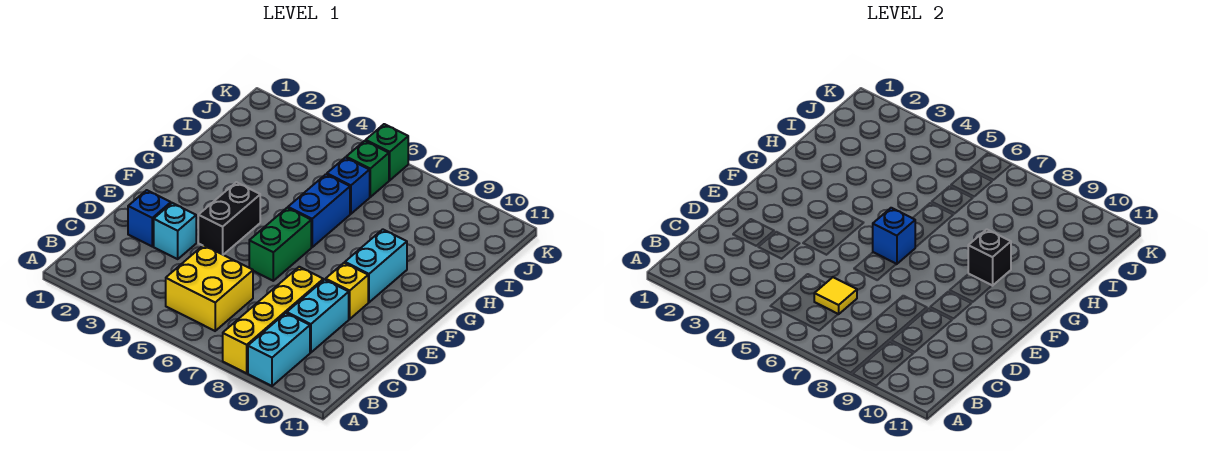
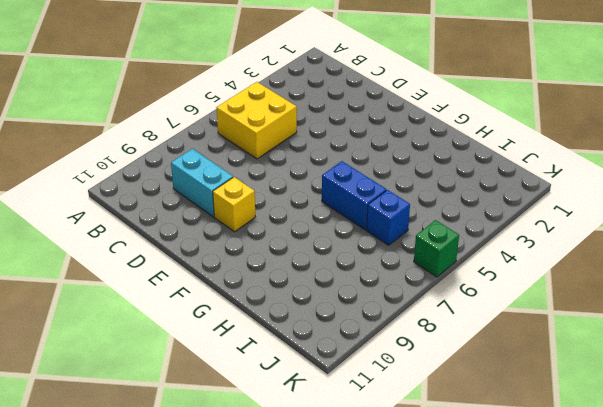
none -> yellow brick A8:D8 level 1
none -> cyan brick A9:B9 level 1
none -> blue brick D2 level 1

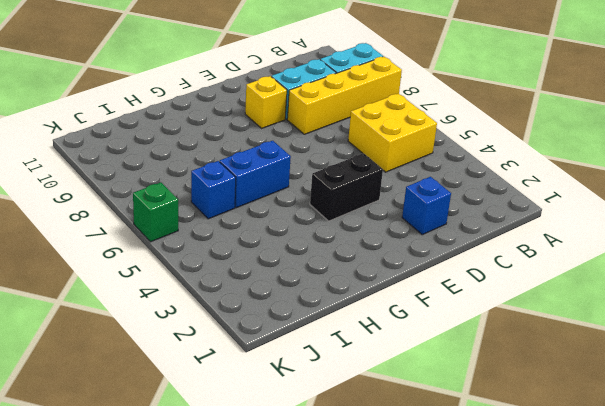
none -> cyan brick D3 level 1
none -> green brick E6:F6 level 1
none -> cyan brick F9:G9 level 1

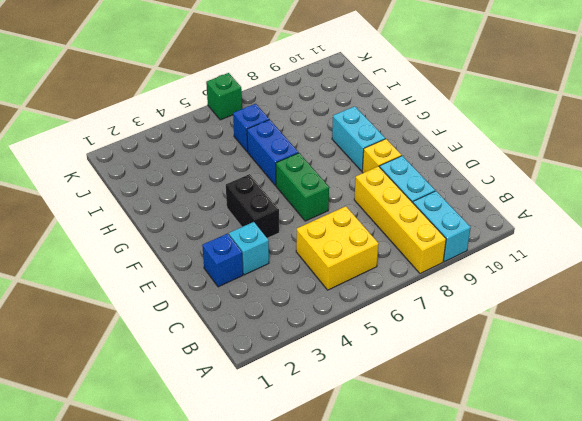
none -> green brick J6 level 1
none -> yellow tile C6 level 2
none -> blue brick F6 level 2

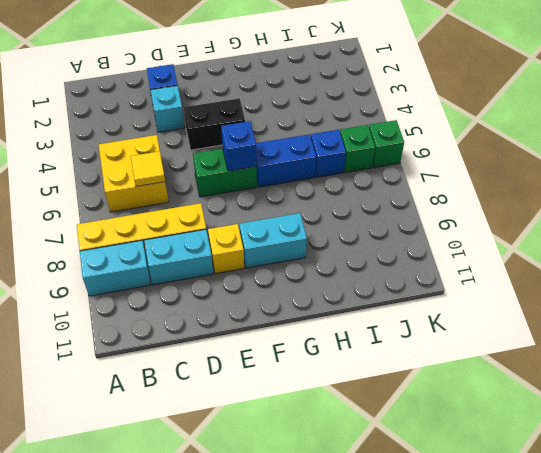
none -> black brick G9 level 2

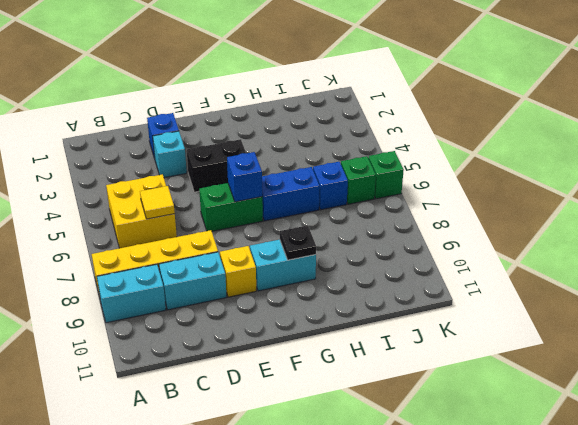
black plate G9 level 2 -> black brick G9 level 2

